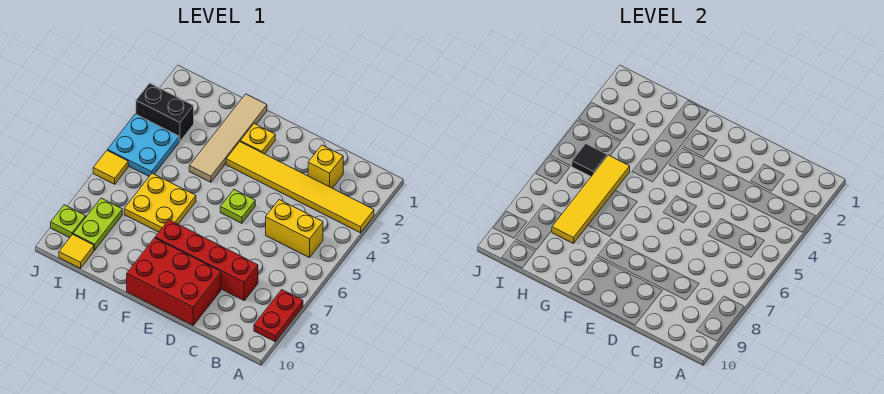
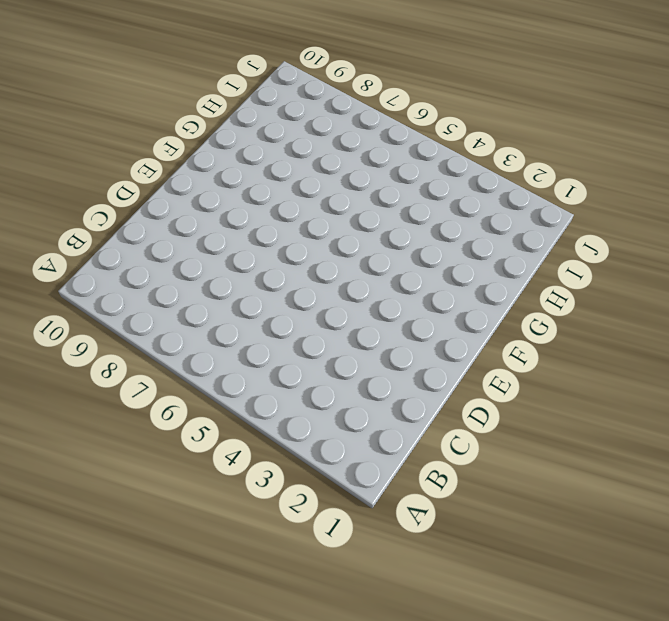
none -> yellow tile A3:F3 level 1
none -> red plate A8:A9 level 1
none -> yellow brick B5:C5 level 1

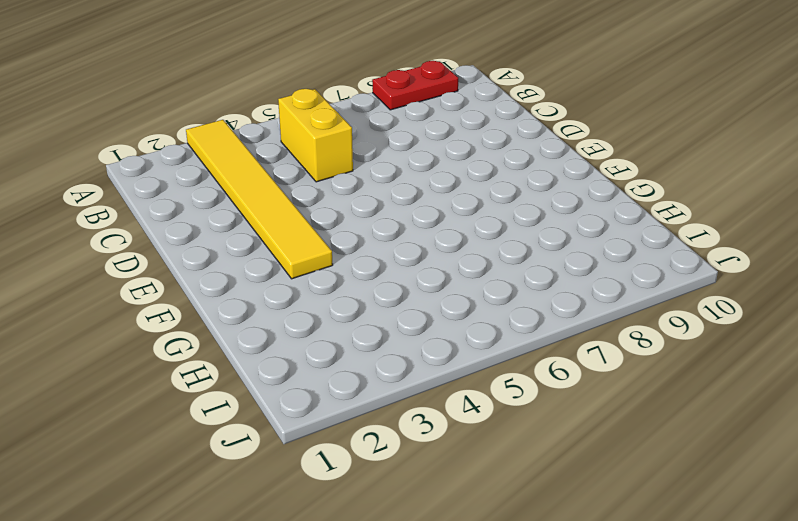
none -> yellow brick C2 level 1
none -> red brick C8:F8 level 1
none -> red brick D9:F10 level 1

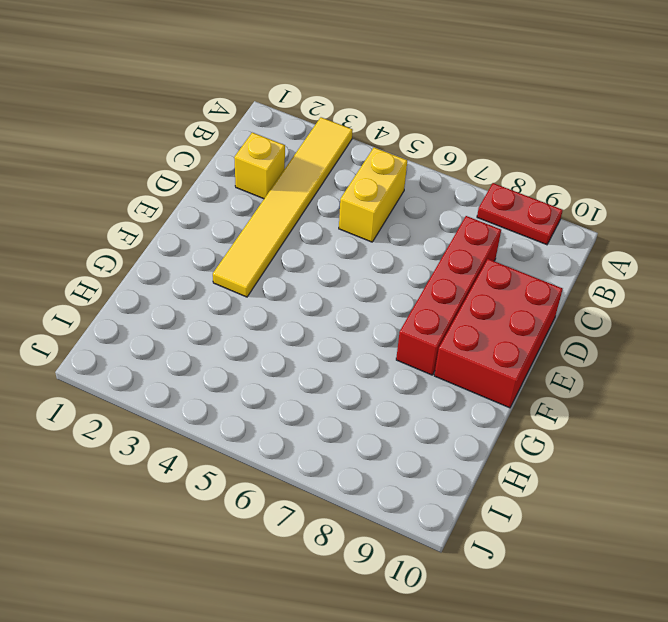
none -> lime plate E5 level 1
none -> yellow plate F2 level 1
none -> tan tile G1:G4 level 1

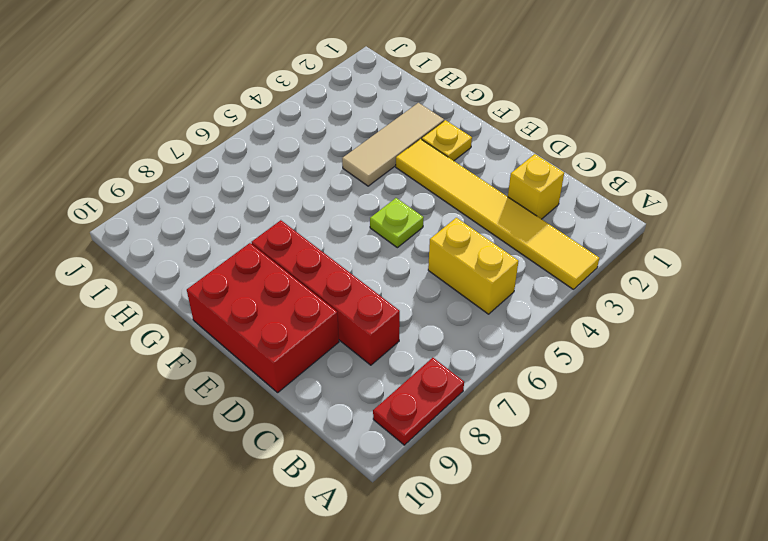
tan tile G2:G4 level 1 -> tan tile G1:G4 level 1
none -> yellow plate G6:H7 level 1
none -> black brick I3:J3 level 1
none -> cyan plate I4:J5 level 1

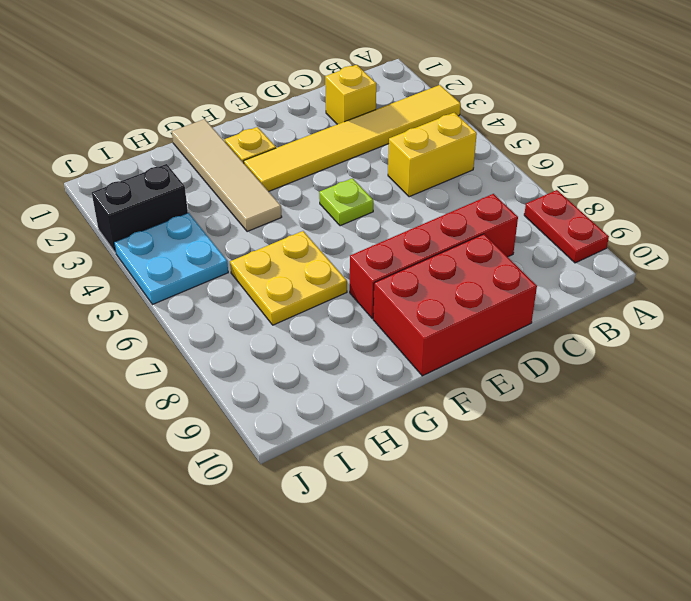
none -> lime plate I8:I9 level 1
none -> yellow tile I10 level 1
none -> yellow tile J6 level 1

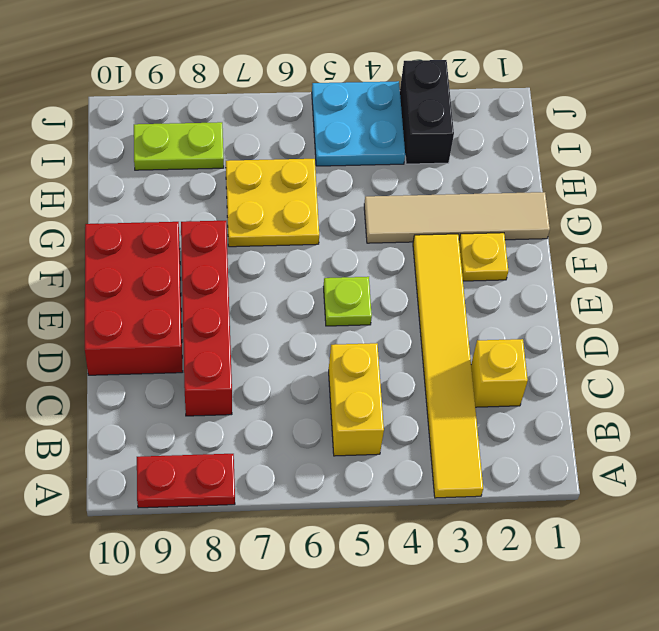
none -> yellow tile I10 level 1
none -> yellow tile J6 level 1
none -> lime plate J9 level 1

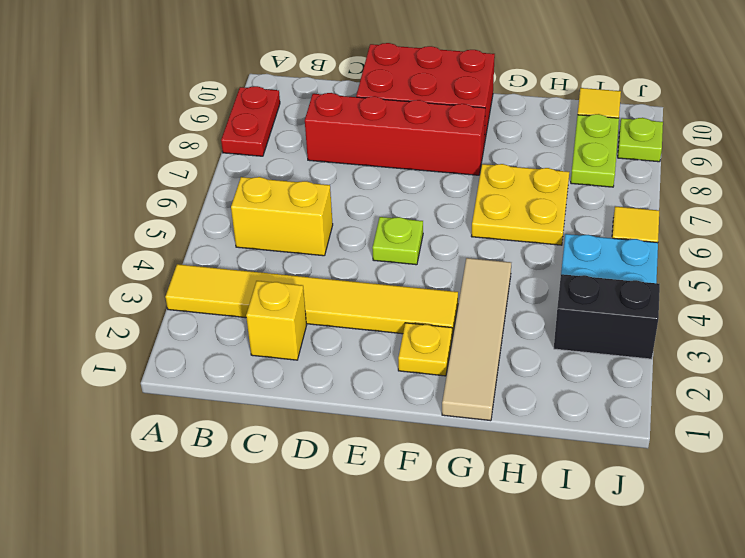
none -> yellow tile H5:H8 level 2
none -> black tile I5 level 2

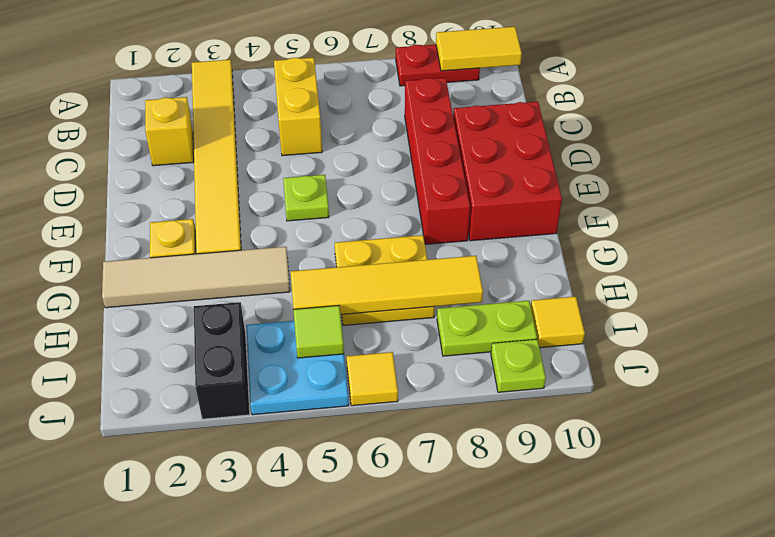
yellow tile A9:A10 level 2 -> none
lime tile I5 level 2 -> black tile I5 level 2

